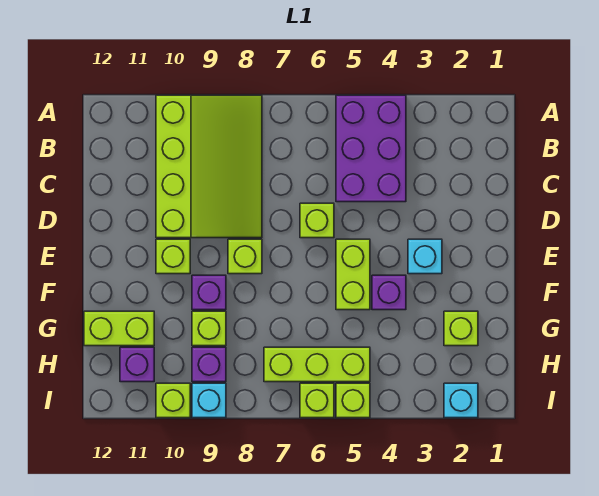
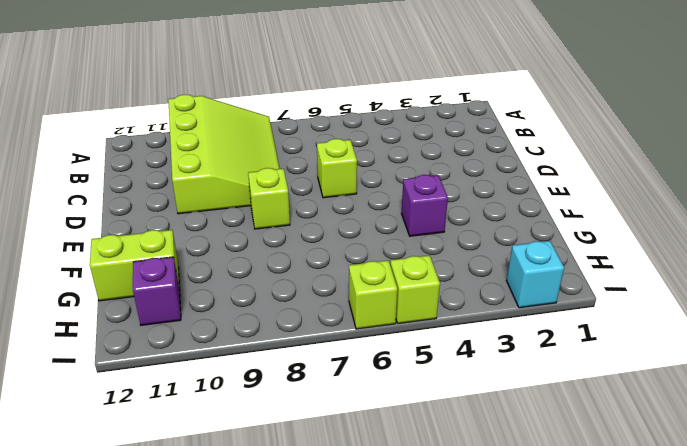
none -> purple brick A4:C5 level 1
none -> cyan brick E3 level 1
none -> lime brick E5:F5 level 1

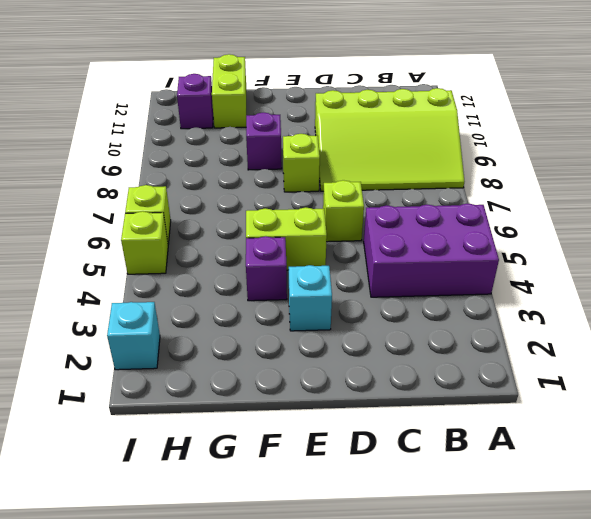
none -> lime brick E10 level 1
none -> lime brick G2 level 1
none -> lime brick G9 level 1

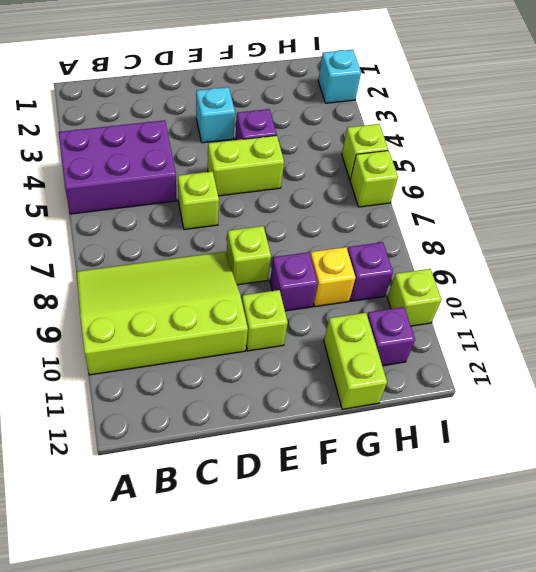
yellow brick G9 level 1 -> lime brick G9 level 1
none -> lime brick G2 level 1
none -> lime brick H5:H7 level 1
none -> cyan brick I9 level 1

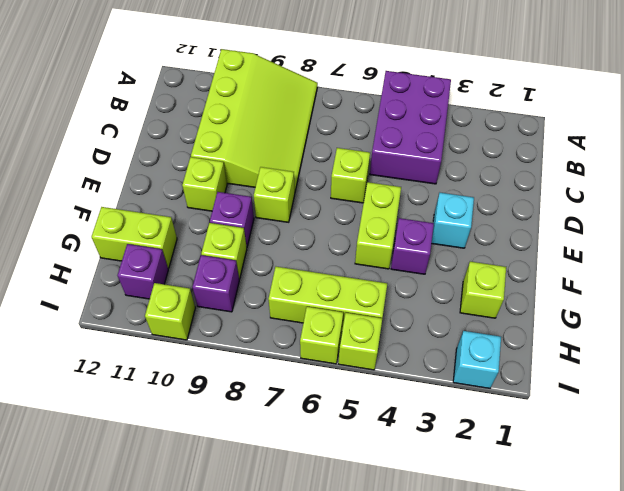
none -> cyan brick I9 level 1

